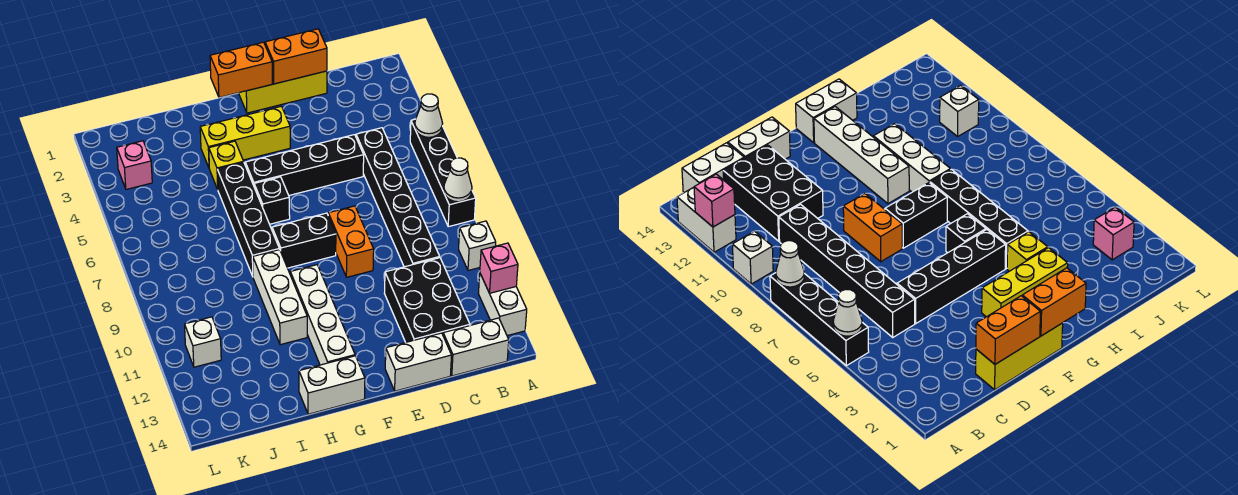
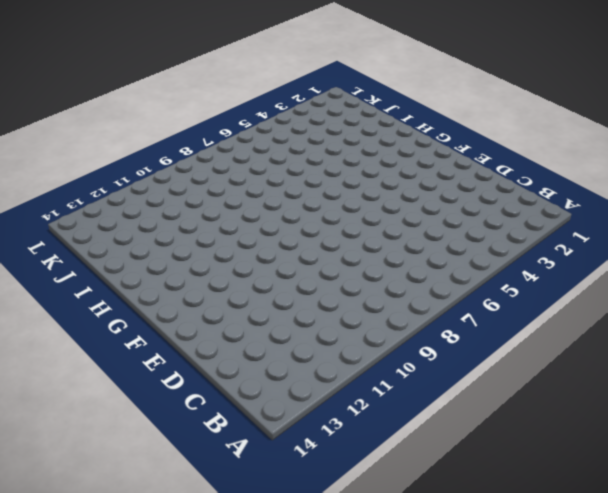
none -> black brick A5:A8 level 1
none -> white brick A10 level 1
none -> white brick A12:A13 level 1

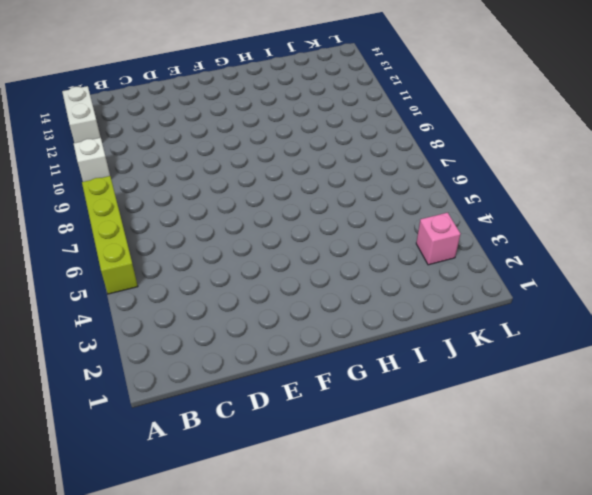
lime brick A5:A8 level 1 -> black brick A5:A8 level 1
none -> white brick B14:C14 level 1
none -> black brick C5:C10 level 1
none -> black brick C11:D13 level 1

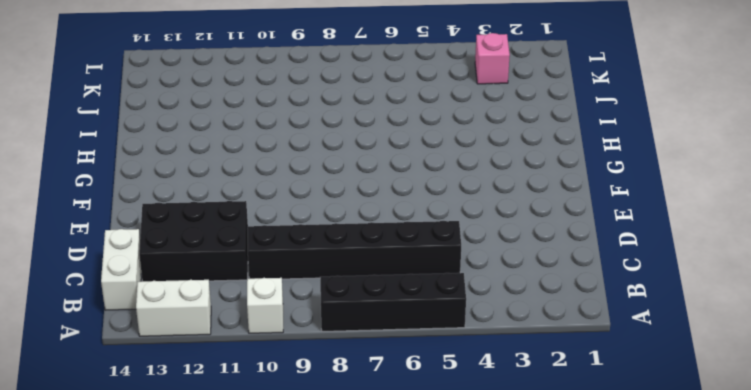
none -> yellow brick D1:F1 level 1
none -> black brick D5:G5 level 1
none -> white brick D14:E14 level 1

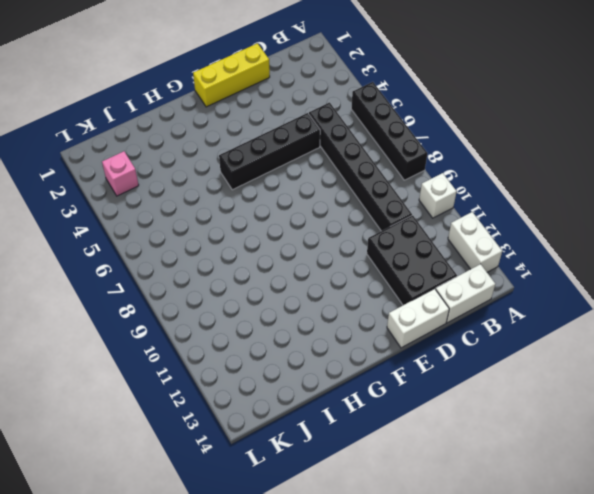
none -> orange brick E8:E9 level 1
none -> yellow brick F3:H3 level 1
none -> black brick F8:G8 level 1

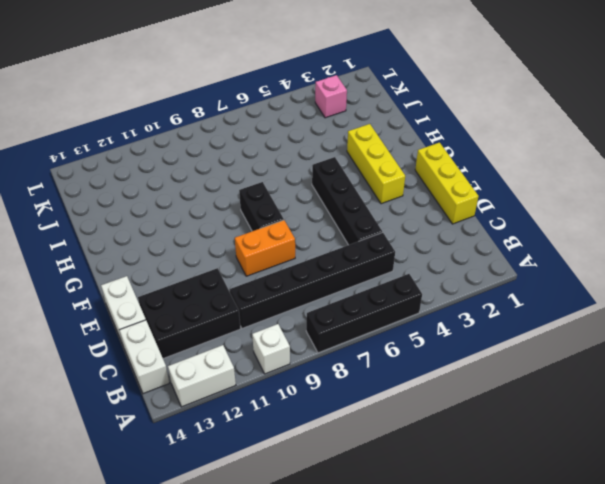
none -> black brick G6 level 1
none -> white brick G10:G13 level 1
none -> white brick G14:H14 level 1

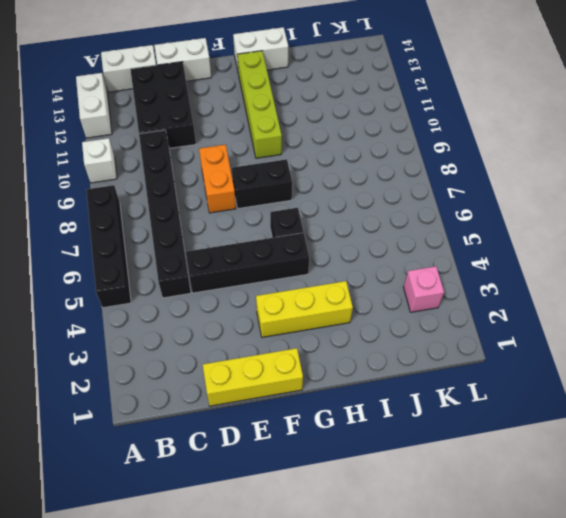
lime brick G10:G13 level 1 -> white brick G10:G13 level 1
none -> yellow brick H4 level 1
none -> black brick H5:H8 level 1
none -> white brick H9:H11 level 1

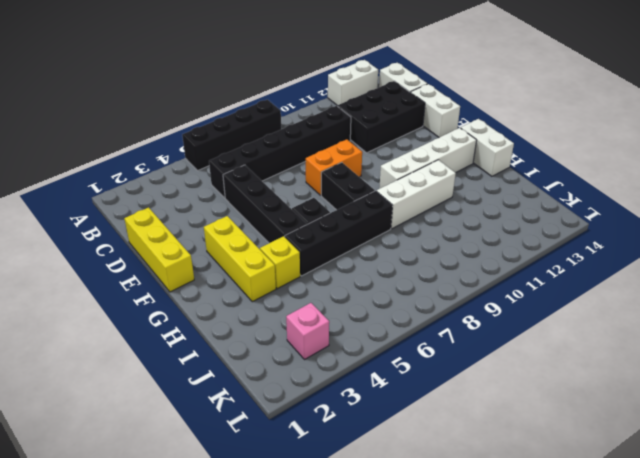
none -> white brick A10 level 1
none -> white brick K11 level 1
none -> white cone A5 level 2

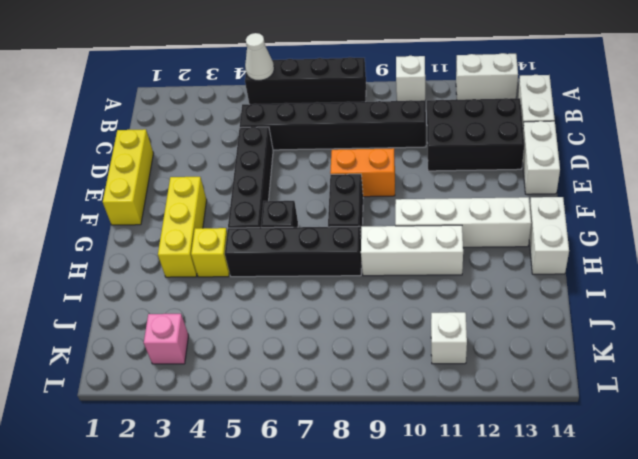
none -> white cone A8 level 2
none -> pink brick A12 level 2
none -> orange brick D1:E1 level 2

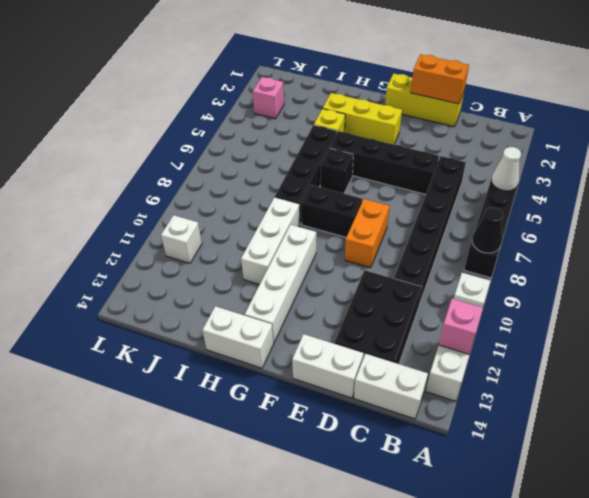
black cone A8 level 2 -> white cone A8 level 2
none -> orange brick F1:G1 level 2

